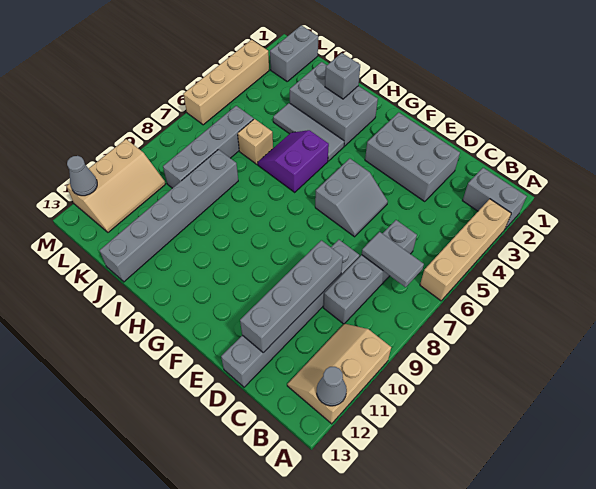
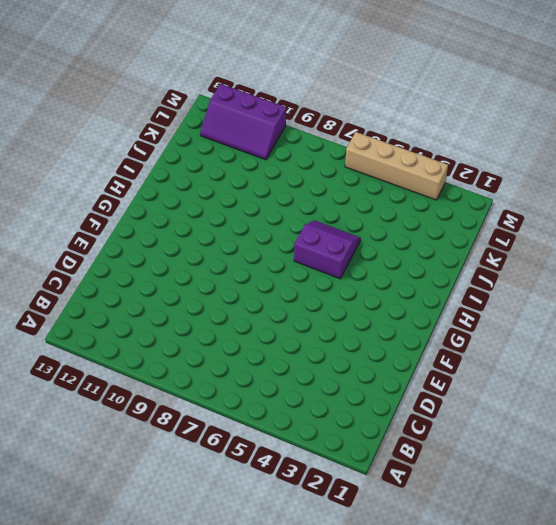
purple slope L10:M12 level 1 top M -> tan slope L10:M12 level 1 top M
none -> grey brick A2:B2 level 1
none -> tan brick A3:A6 level 1
none -> tan slope A10:B12 level 1 top A

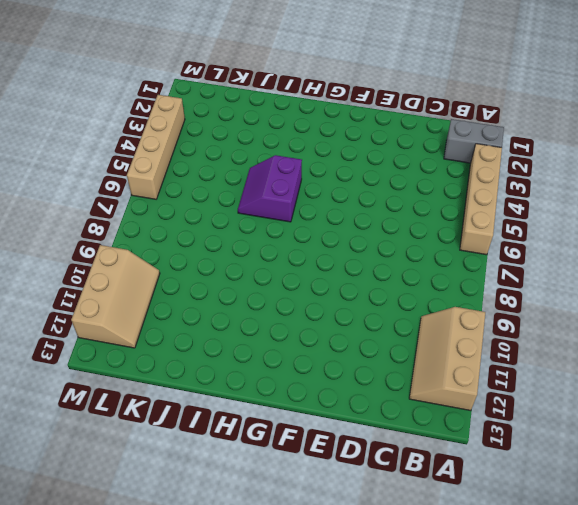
none -> grey brick C6:C9 level 1
none -> grey brick D2:F3 level 1
none -> grey brick D8:D13 level 1

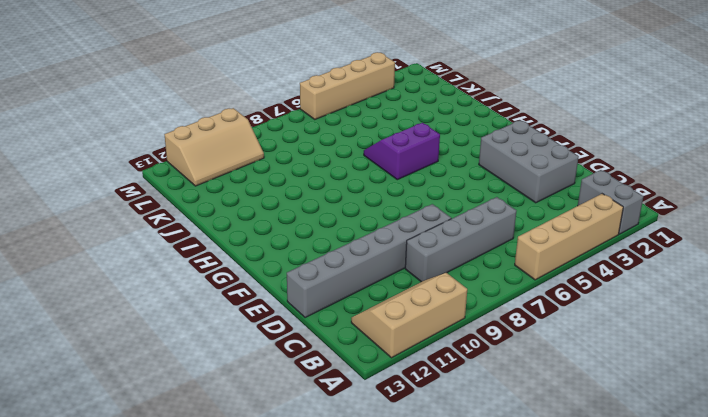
none -> grey slope E5:F6 level 1 top F
none -> grey brick H2:J3 level 1
none -> grey tile H4:J4 level 1

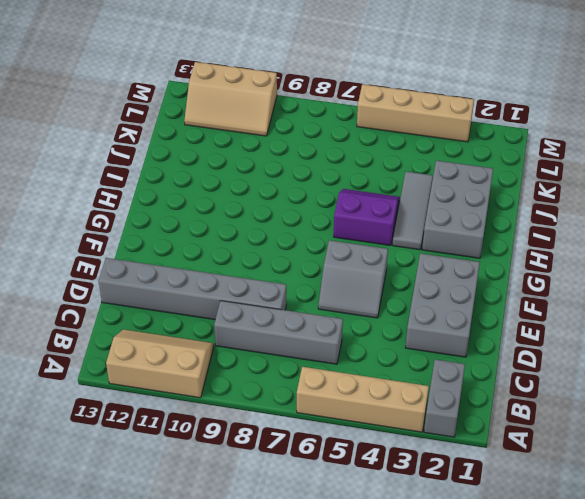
none -> tan brick J6 level 1
none -> grey brick J8:J13 level 1
none -> grey brick K6:K9 level 1

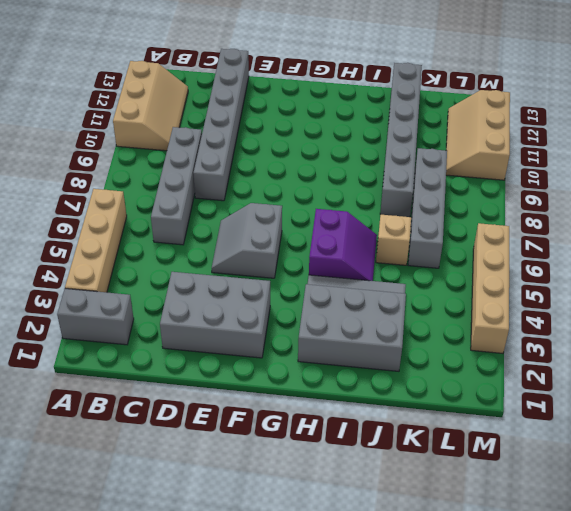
none -> grey brick L1:L2 level 1
none -> grey cone A12 level 2
none -> grey tile B7:C7 level 2

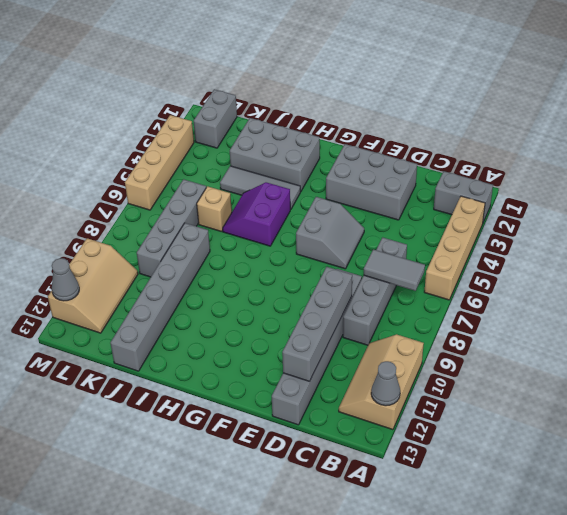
none -> grey brick I2 level 2

